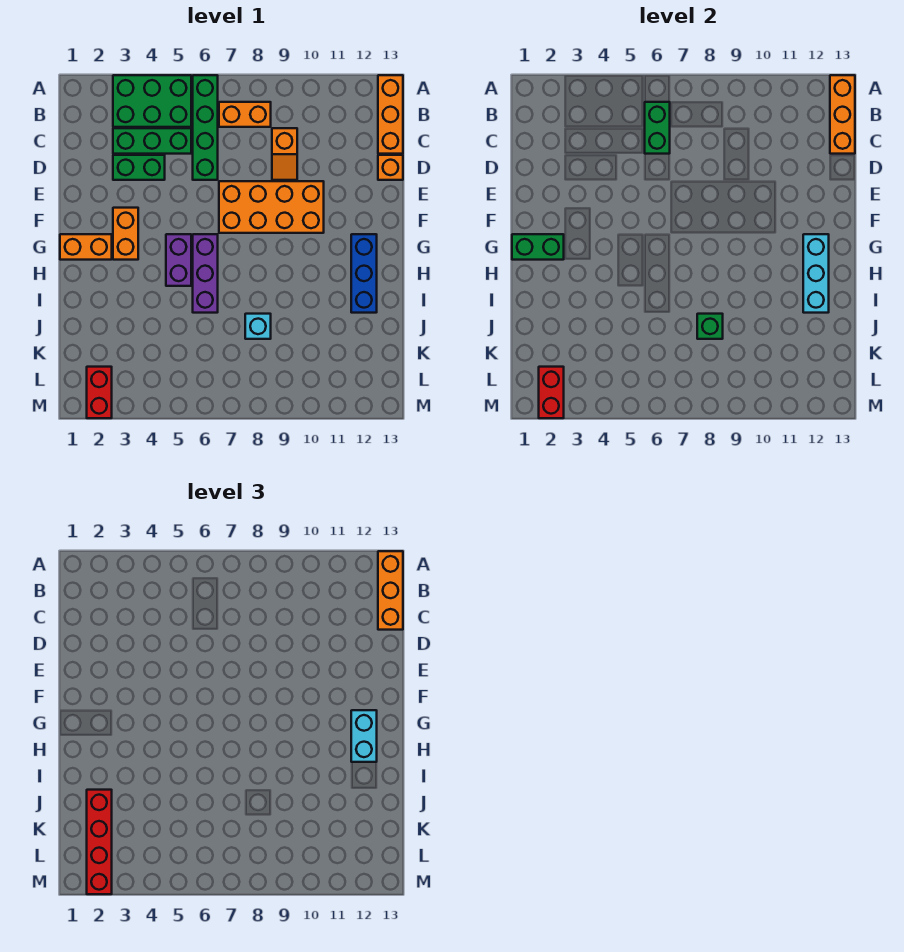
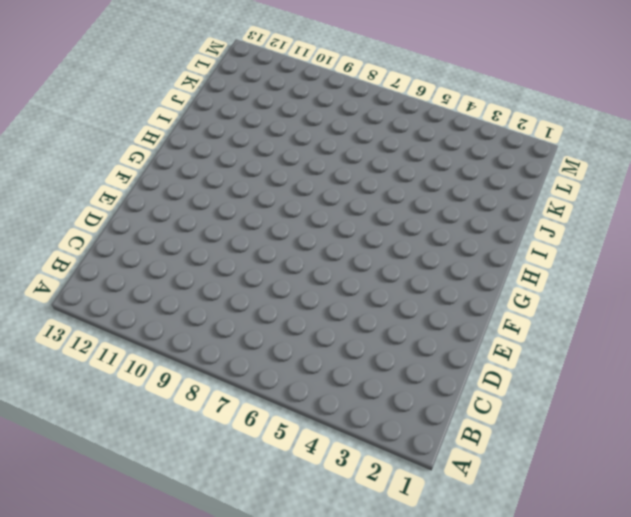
none -> green brick A3:B5 level 1
none -> green brick A6:D6 level 1
none -> orange brick A13:C13 level 1

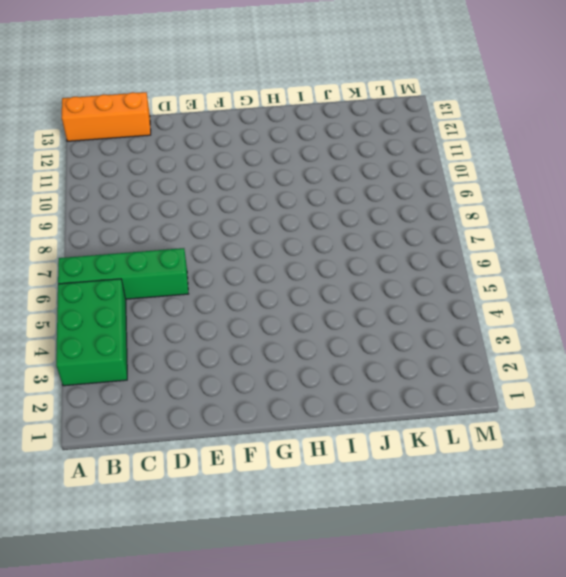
none -> orange brick B7:B8 level 1
none -> green brick C3:C5 level 1
none -> orange slope C9:D9 level 1 top C

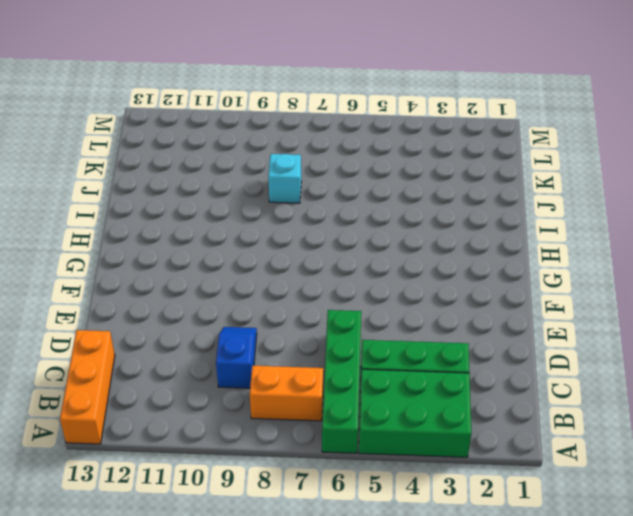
blue slope C9:D9 level 1 top C -> orange slope C9:D9 level 1 top C
none -> green brick D3:D4 level 1
none -> orange brick D13 level 1
none -> orange brick E7:F10 level 1

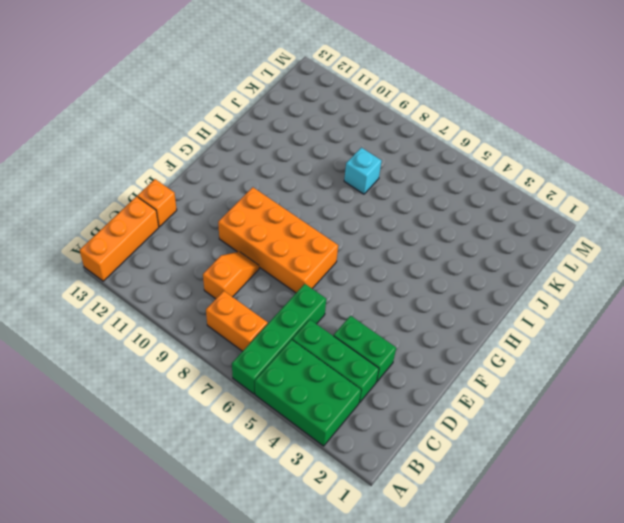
none -> orange brick F3:G3 level 1
none -> orange brick G1:G2 level 1
none -> purple brick G5:H5 level 1

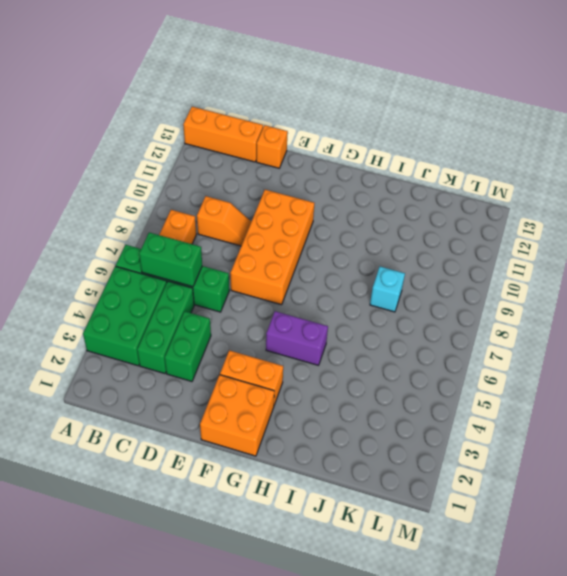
orange brick F1:G2 level 1 -> orange brick G1:G2 level 1
none -> purple brick G6:I6 level 1
none -> blue brick G12:I12 level 1
none -> red brick L2:M2 level 1

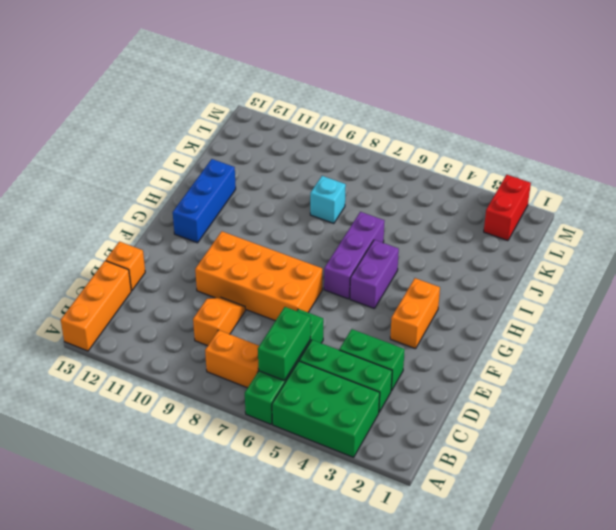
none -> orange brick G1:G2 level 1
none -> orange brick A13:C13 level 2
none -> green brick G1:G2 level 2

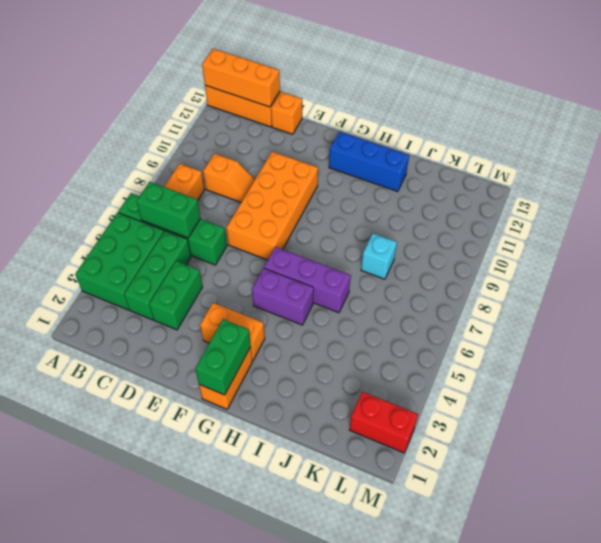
none -> cyan brick G12:I12 level 2
none -> green brick J8 level 2
none -> red brick L2:M2 level 2

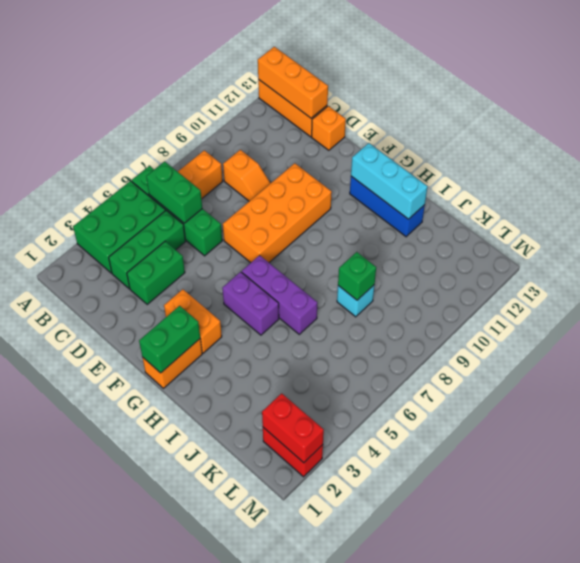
none -> orange brick A13:C13 level 3
none -> cyan brick G12:H12 level 3
none -> red brick J2:M2 level 3

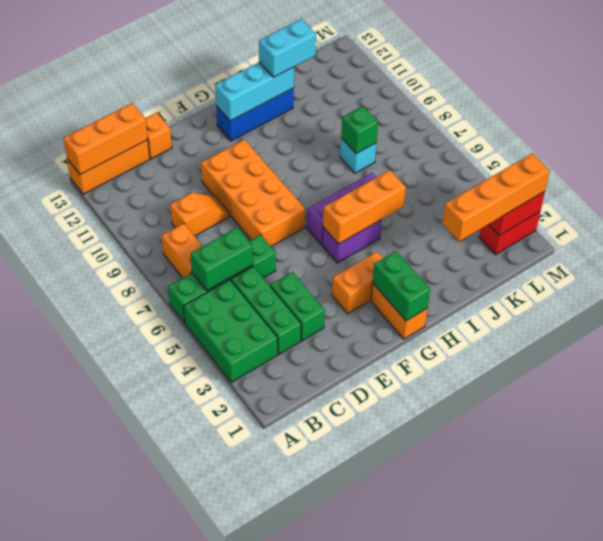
orange brick G5:I5 level 2 -> orange brick A13:C13 level 3
cyan brick I12:J12 level 3 -> cyan brick G12:H12 level 3
orange brick J2:M2 level 3 -> red brick J2:M2 level 3

